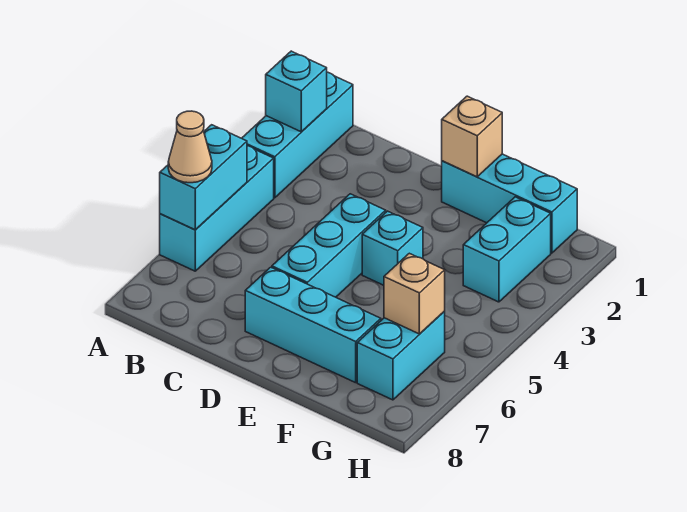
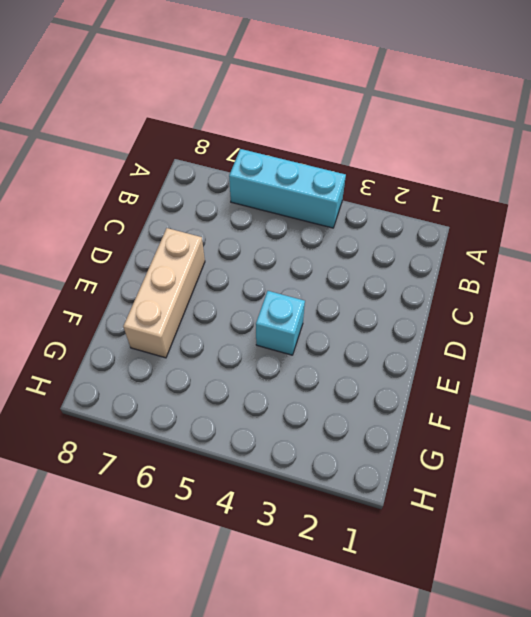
tan brick D7:F7 level 1 -> cyan brick D7:F7 level 1
none -> cyan brick A1:A3 level 1
none -> cyan brick D4:D6 level 1
none -> cyan brick E1:G1 level 1

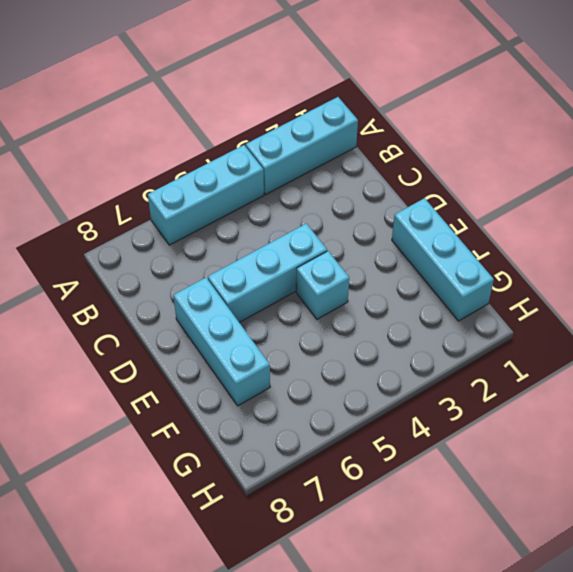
none -> cyan brick G2:G3 level 1
none -> cyan brick G6:G7 level 1
none -> cyan brick A2 level 2

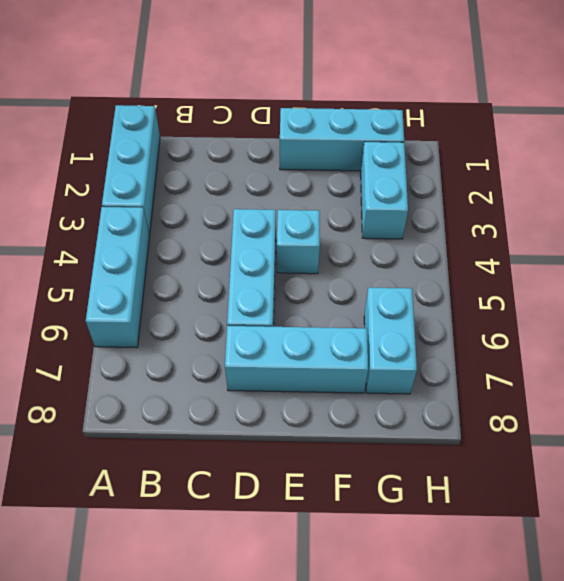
none -> cyan brick A2 level 2
none -> cyan brick A5:A6 level 2
none -> tan brick E1 level 2

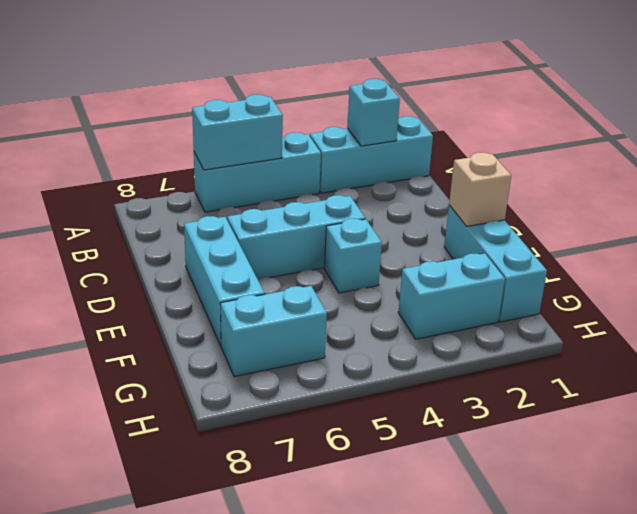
none -> tan brick G6 level 2
none -> tan cone A6 level 3

